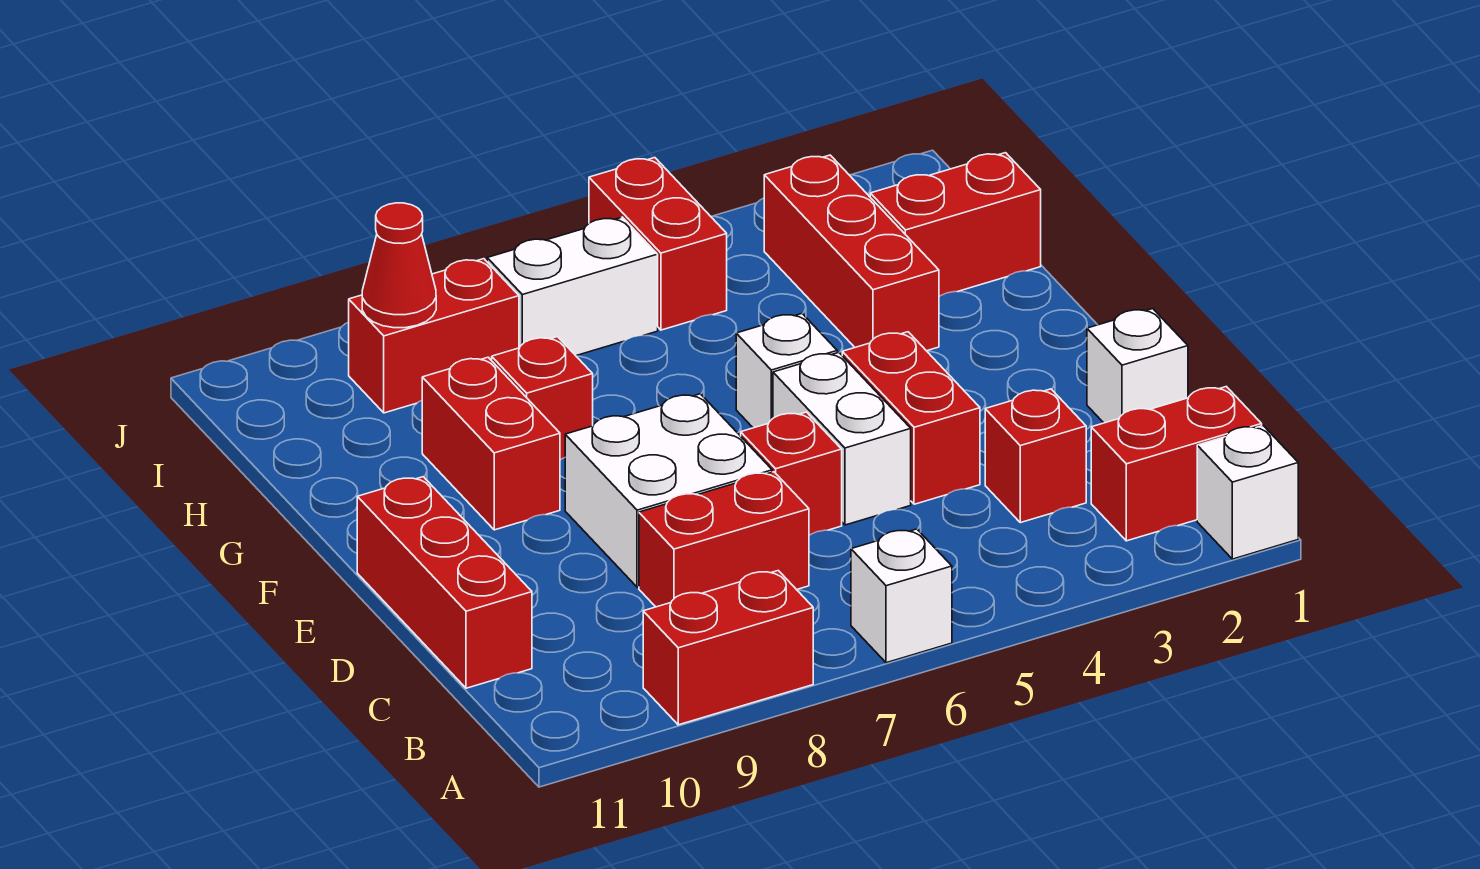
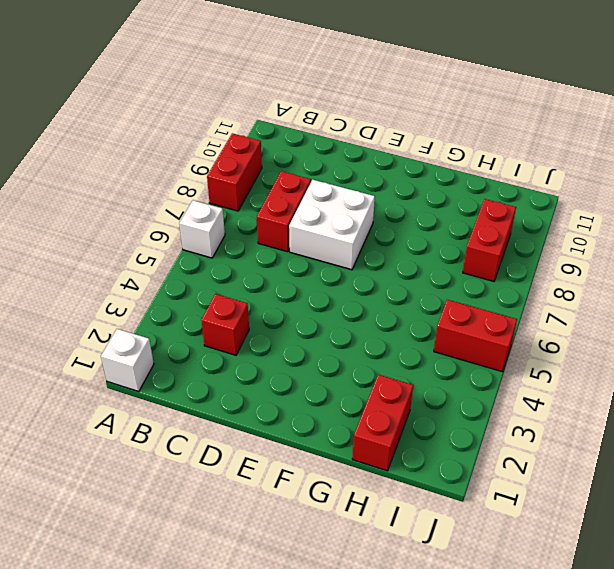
none -> red brick B1:B2 level 1
none -> red brick C11:E11 level 1
none -> white brick D1 level 1

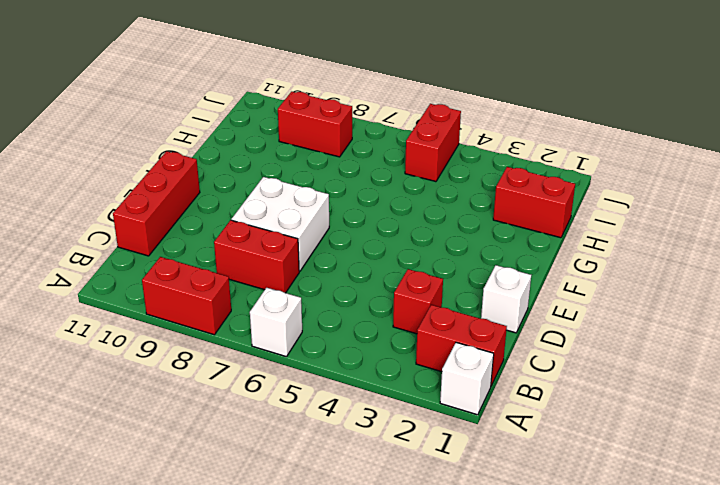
none -> red brick D4:E4 level 1
none -> white brick D5:E5 level 1
none -> red brick D6 level 1

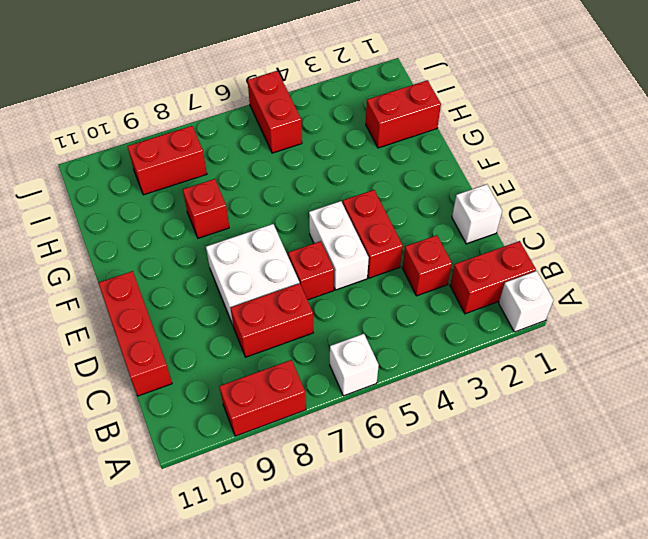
none -> white brick F5 level 1
none -> red brick F9:G9 level 1
none -> red brick G3:I3 level 1

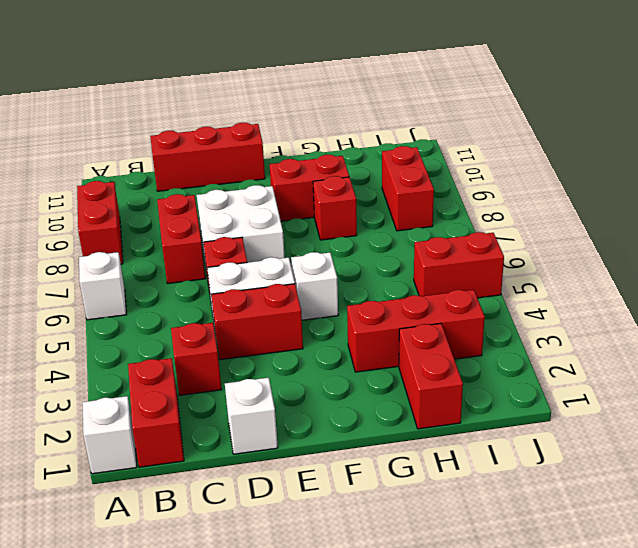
none -> white brick I6:I7 level 1
none -> red cone I9 level 2

